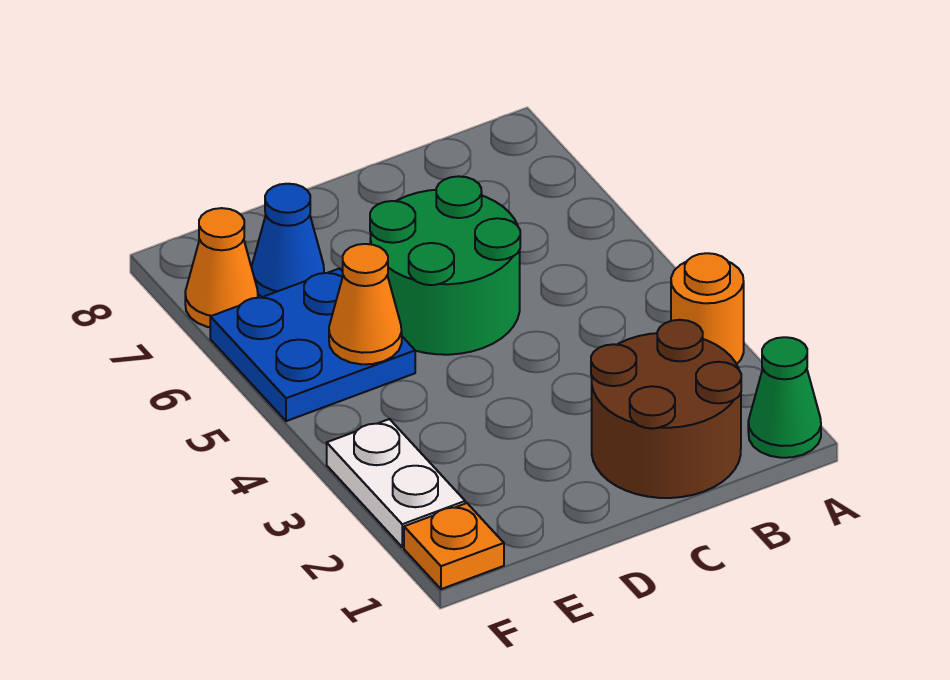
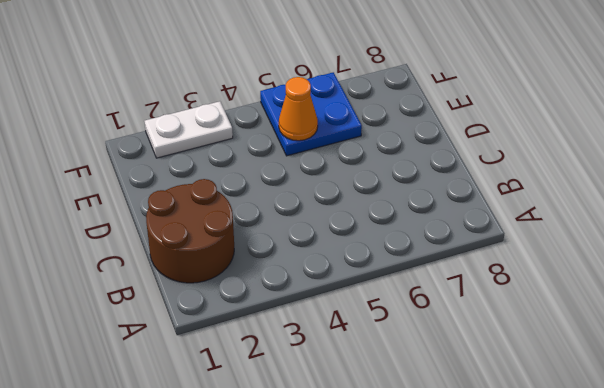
none -> green cone A1 level 1
none -> orange round brick A3 level 1

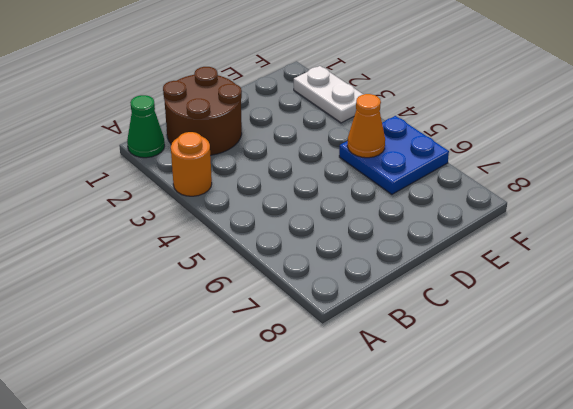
none -> green round brick C5:D6 level 1
none -> blue cone E7 level 1

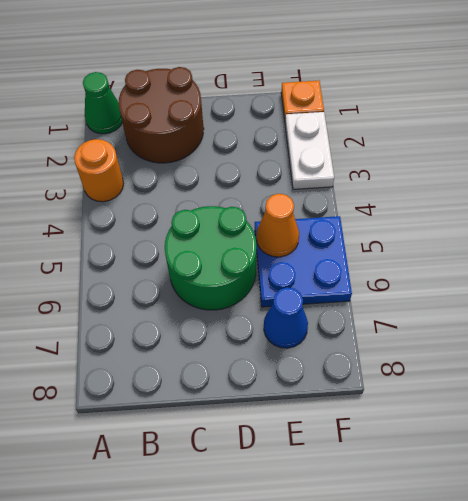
none -> orange cone F7 level 1

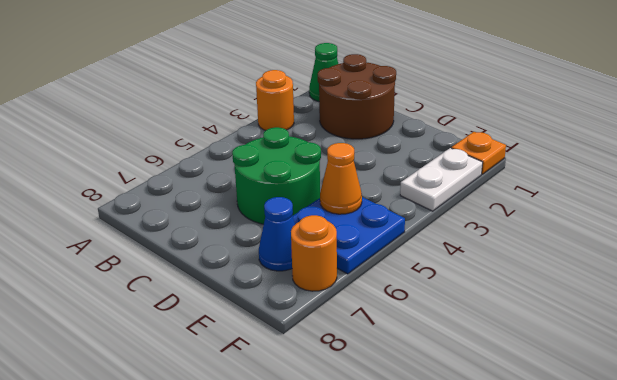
orange round brick F7 level 1 -> orange cone F7 level 1

